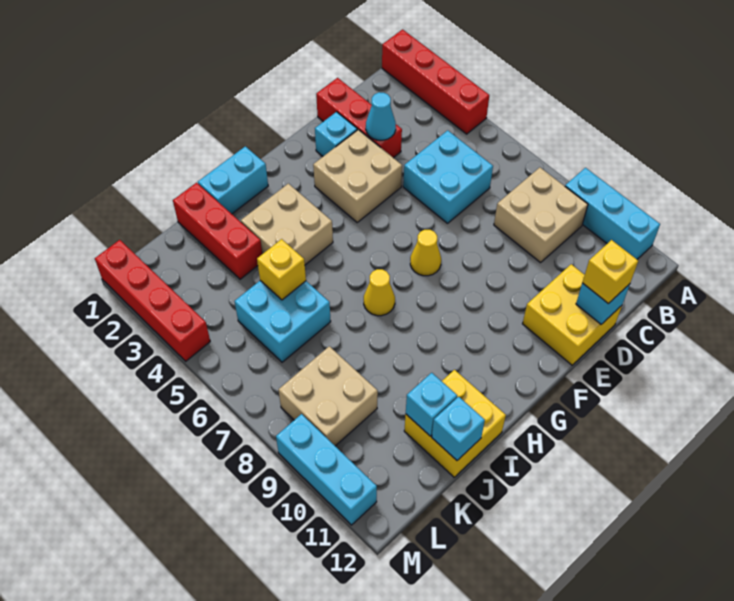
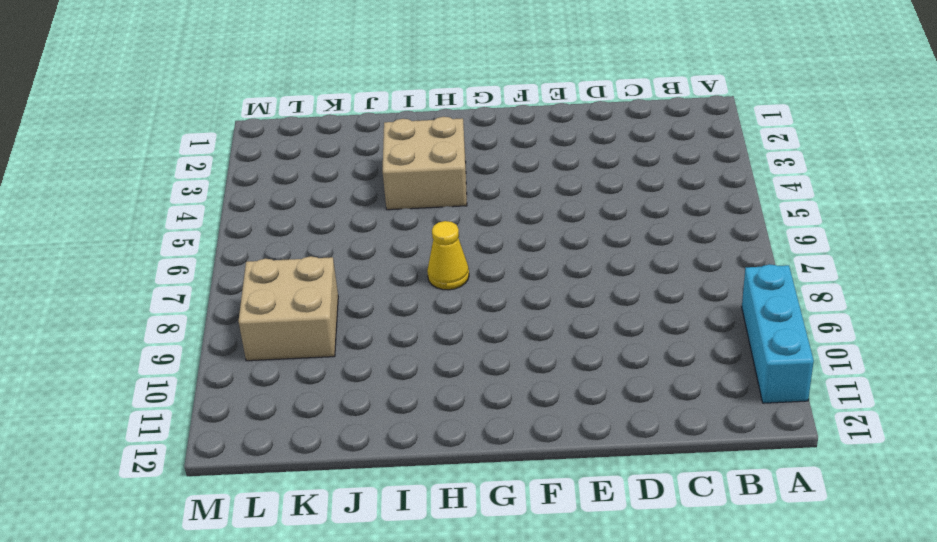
none -> red brick A1:A4 level 1
none -> tan brick B8:C9 level 1
none -> cyan brick C5:D6 level 1

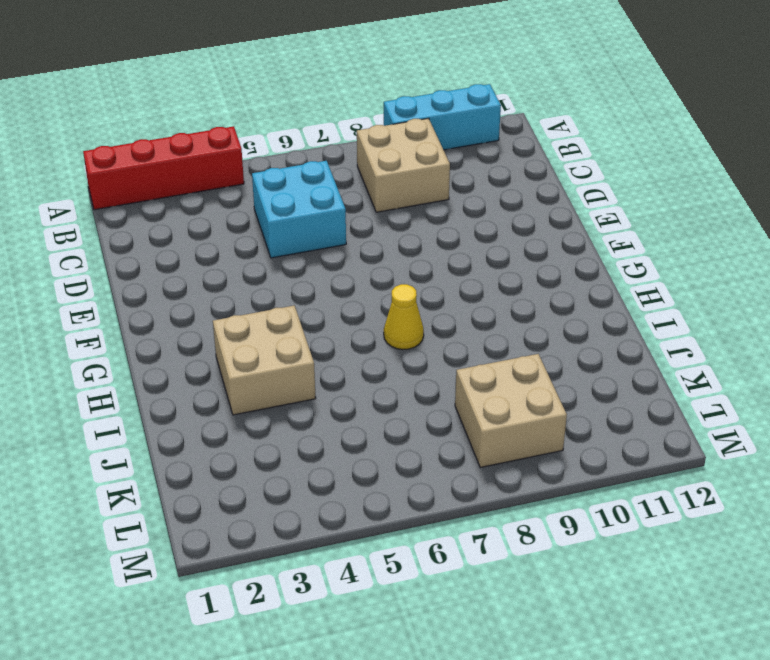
none -> red brick D1:D3 level 1
none -> yellow brick D11:E12 level 1
none -> cyan brick E2 level 1

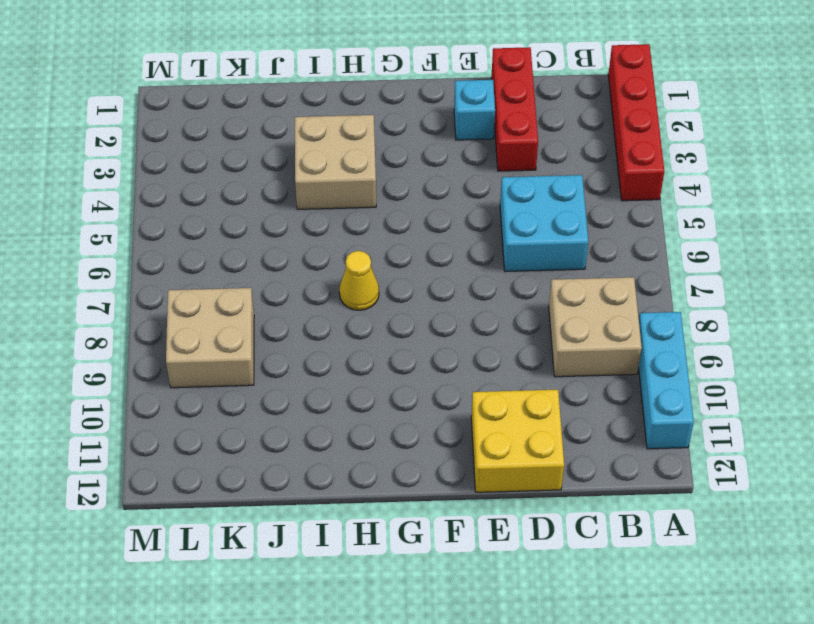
none -> tan brick E3:F4 level 1
none -> yellow cone F7 level 1
none -> cyan brick H1:I1 level 1

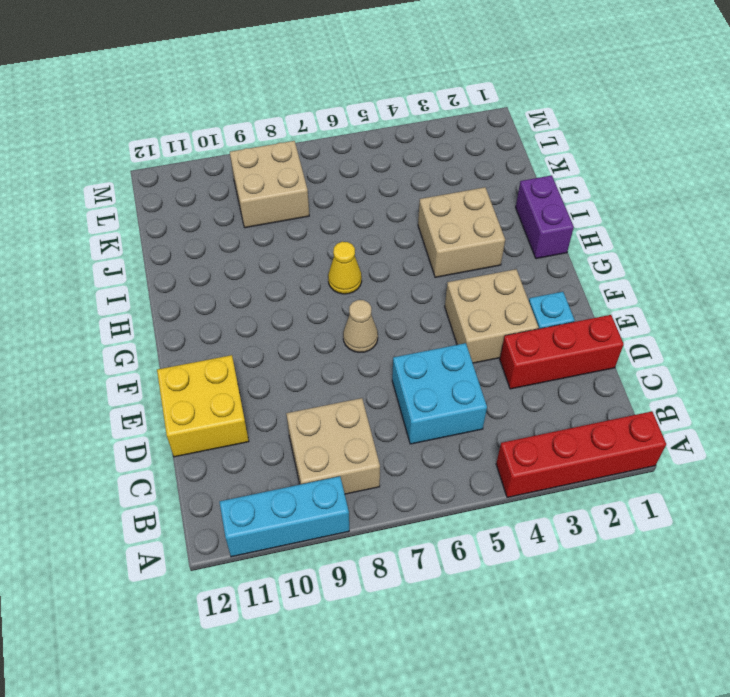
tan cone F7 level 1 -> yellow cone F7 level 1
purple brick H1:I1 level 1 -> cyan brick H1:I1 level 1
none -> yellow brick I11:J12 level 1
none -> red brick J1:J3 level 1
none -> cyan brick J5:K6 level 1

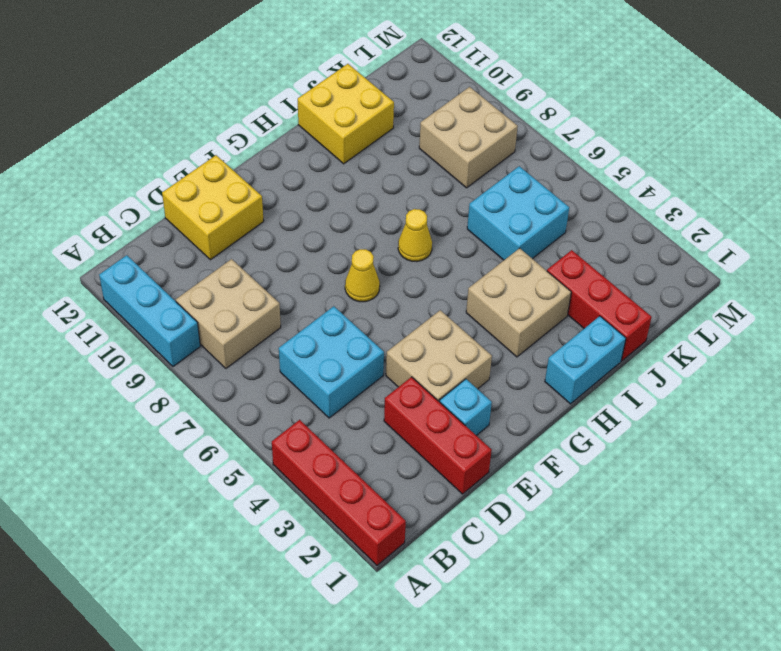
none -> red brick M1:M4 level 1
none -> cyan brick M9:M11 level 1
none -> cyan cone D3 level 2

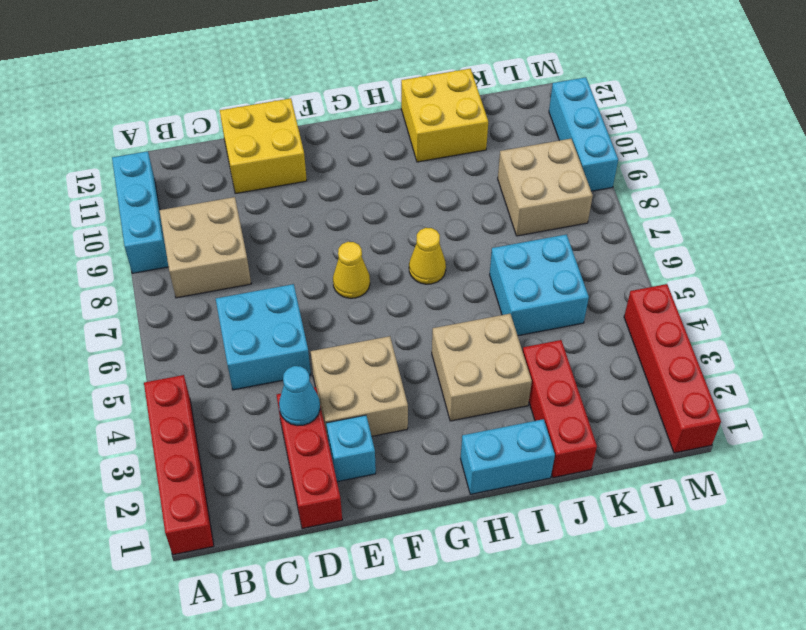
none -> cyan brick D12 level 2
none -> yellow brick J5 level 2
none -> cyan brick J11 level 2

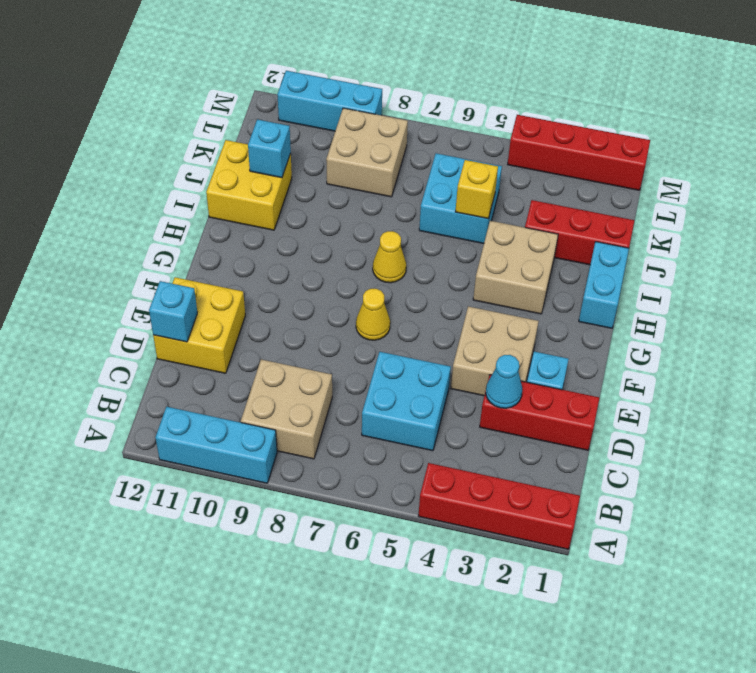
none -> cyan brick J12 level 2
none -> yellow brick D12 level 3

